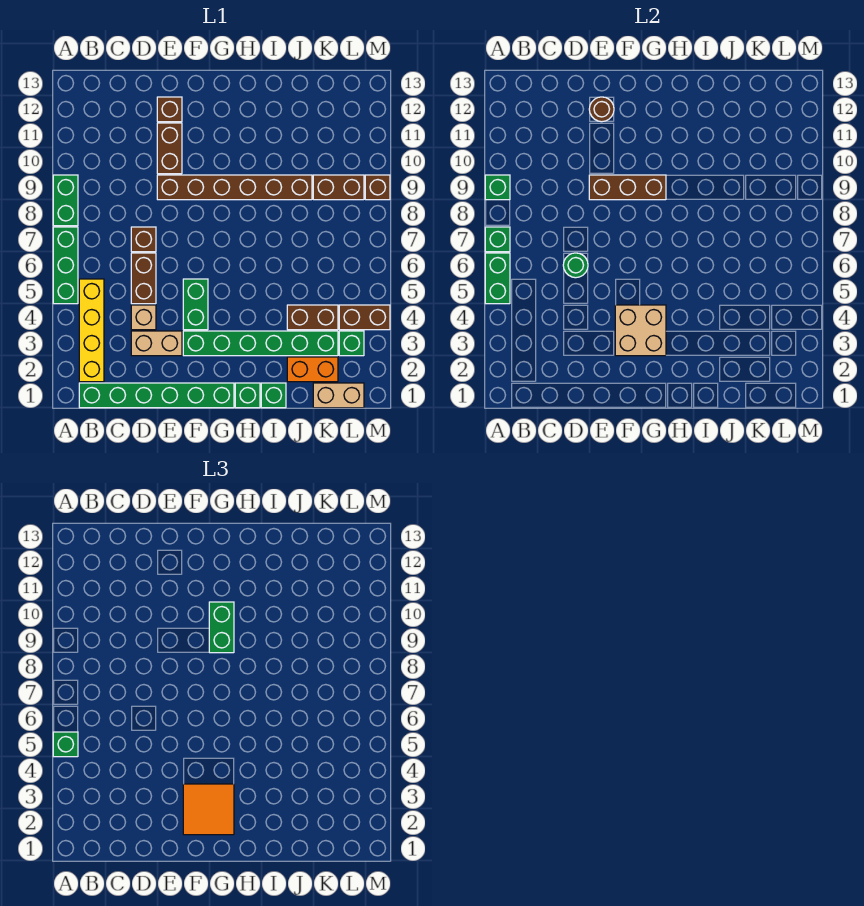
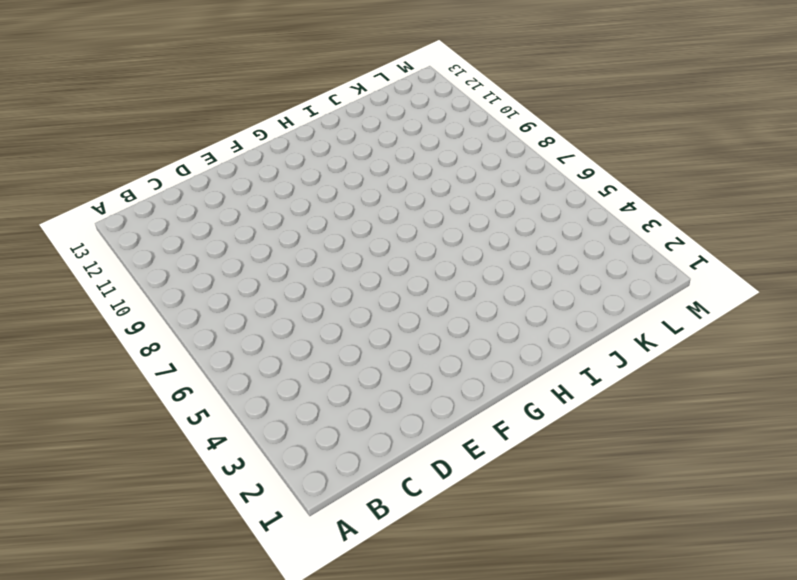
none -> green brick A5:A7 level 1
none -> green brick A8:A9 level 1
none -> green brick B1:G1 level 1
none -> yellow brick B2:B5 level 1

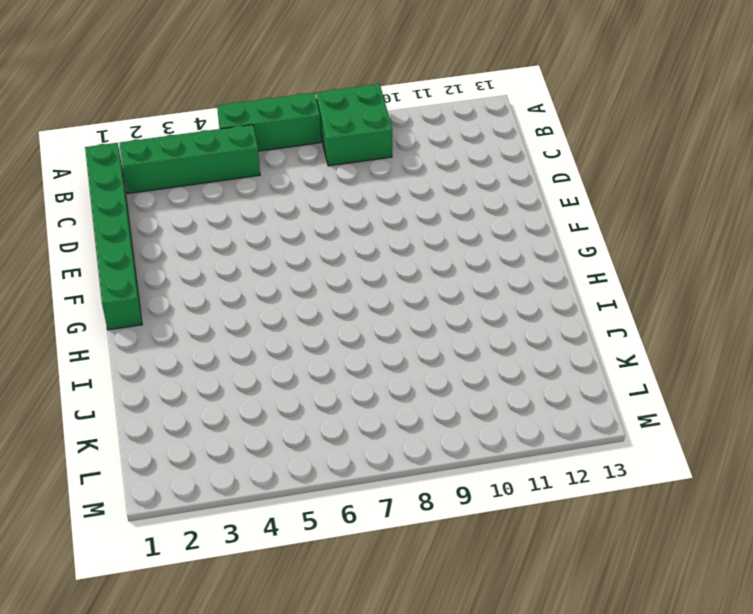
green brick A8:B9 level 1 -> green brick A8:A9 level 1
green brick B2:B5 level 1 -> yellow brick B2:B5 level 1
none -> tan brick D3:E3 level 1
none -> tan brick D4 level 1
none -> brown brick D5:D6 level 1
none -> brown brick D7 level 1

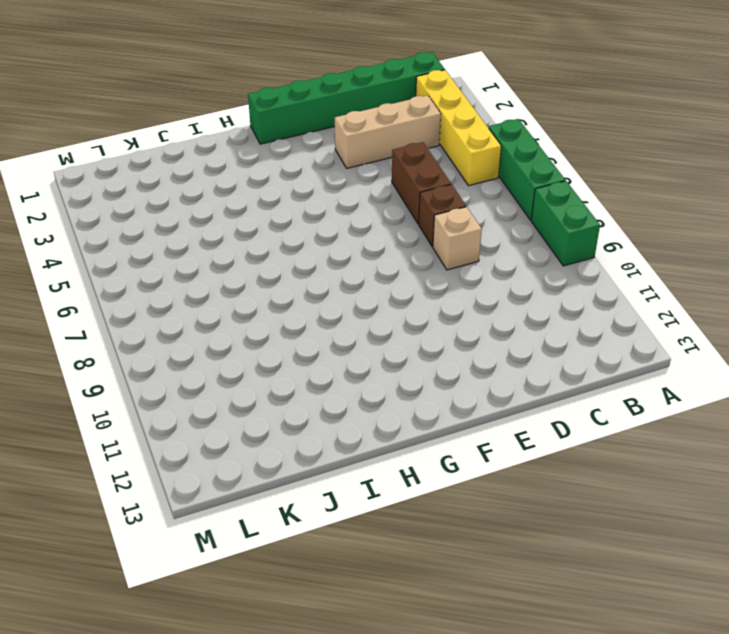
tan brick C3:E3 level 1 -> tan brick D3:E3 level 1
tan brick D8 level 1 -> tan brick D4 level 1
none -> brown brick E9:J9 level 1
none -> brown brick E10:E11 level 1
none -> brown brick E12 level 1
none -> green brick F3:K3 level 1

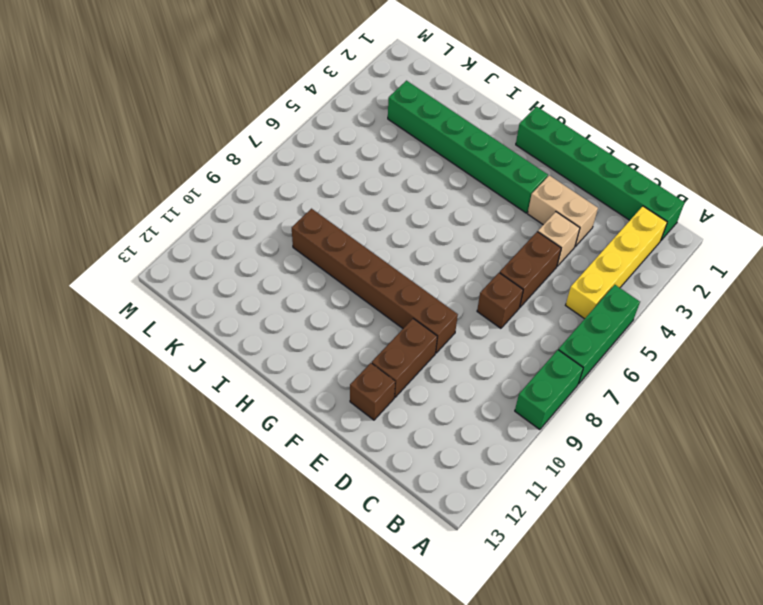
none -> green brick F4:F5 level 1
none -> green brick H1 level 1
none -> green brick I1 level 1
none -> orange brick J2:K2 level 1

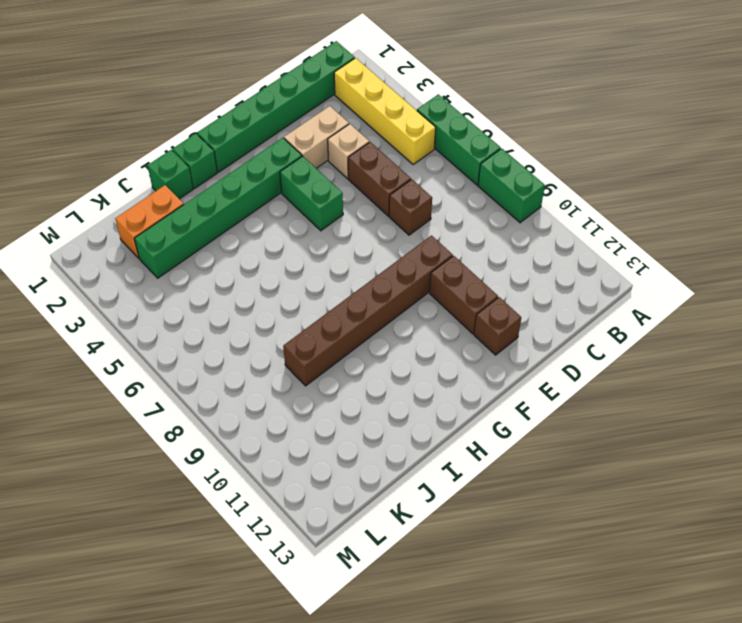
none -> brown brick J4:K4 level 1
none -> tan brick K1:L1 level 1
none -> brown brick K9:L9 level 1
none -> green brick L3 level 1

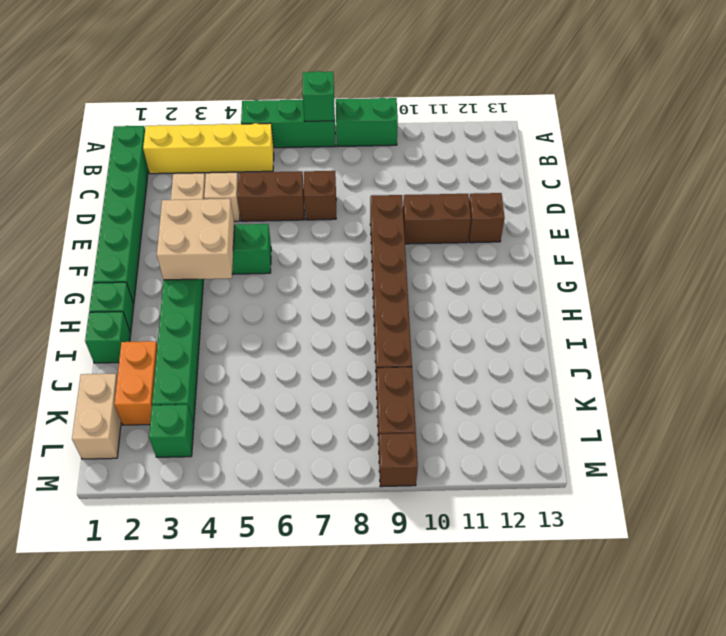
none -> brown brick J4:K4 level 1
none -> brown brick L4:M4 level 1
none -> green brick A5:A6 level 2
none -> green brick A9 level 2

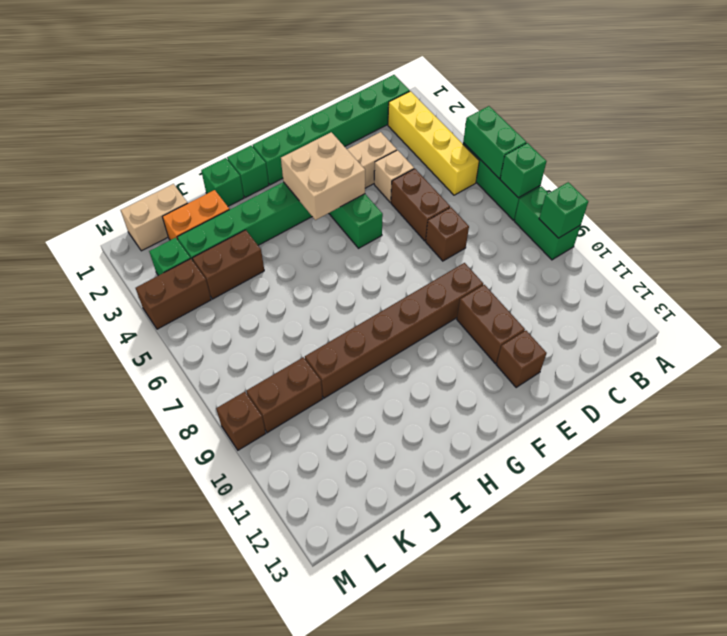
none -> green round brick D6 level 2
none -> brown brick E9:G9 level 2
none -> brown round brick E12 level 2
none -> green brick A5 level 3

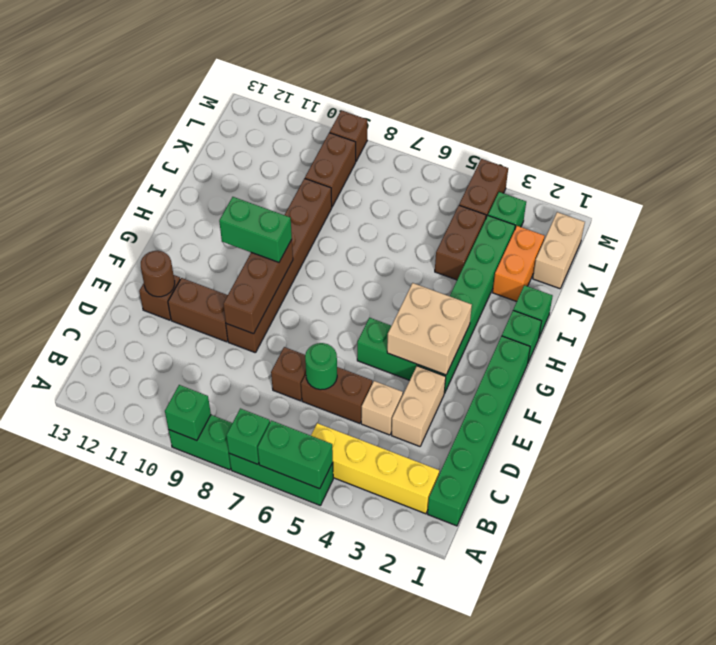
none -> green brick A5 level 3
none -> orange tile F2:G3 level 3

